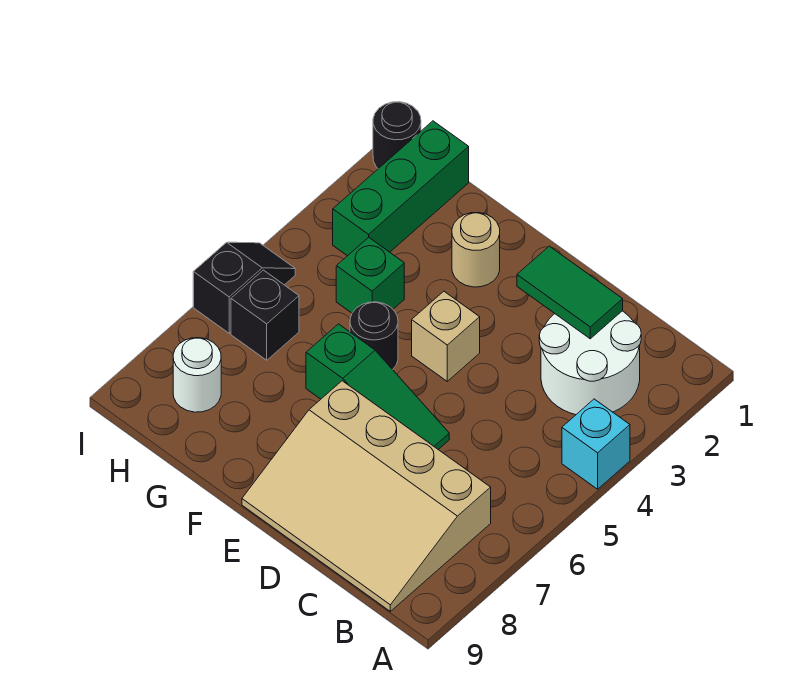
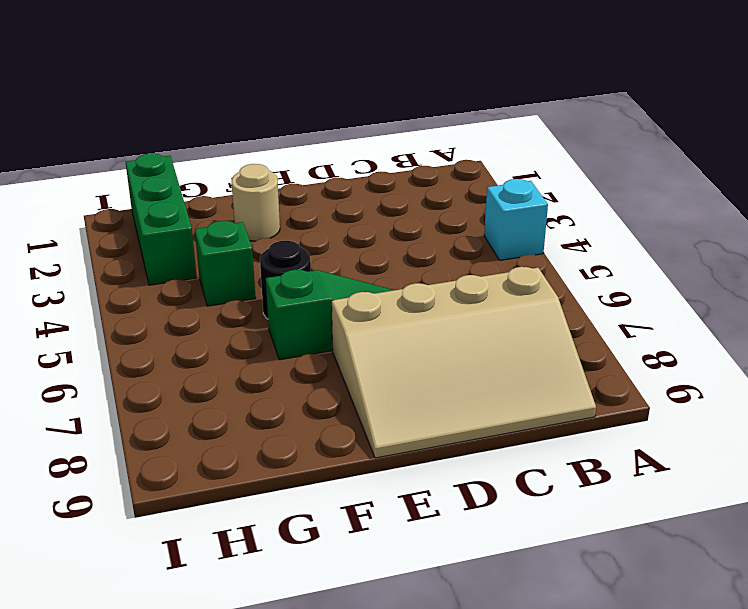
none -> white round brick B2:C3 level 1
none -> tan brick E4 level 1
none -> black brick H6 level 1

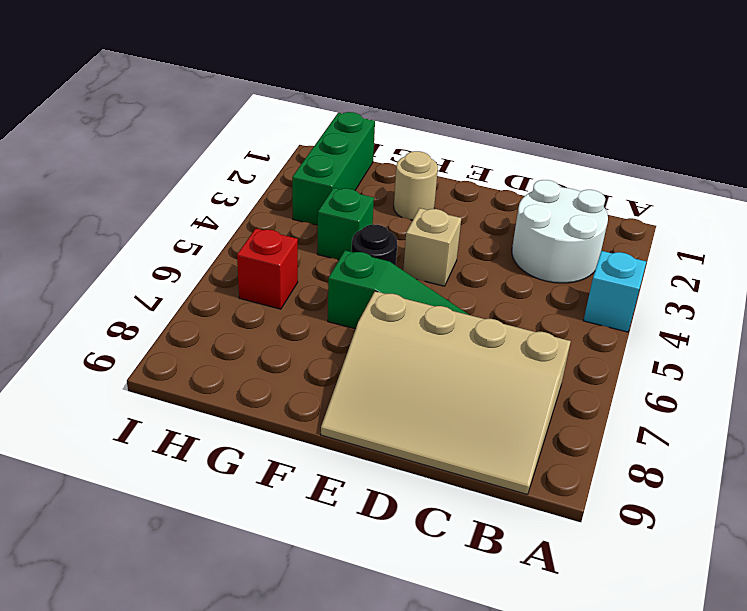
red brick H6 level 1 -> black brick H6 level 1
none -> white round brick H8 level 1
none -> black round brick I1 level 1
none -> black slope I5:I6 level 1 top 6

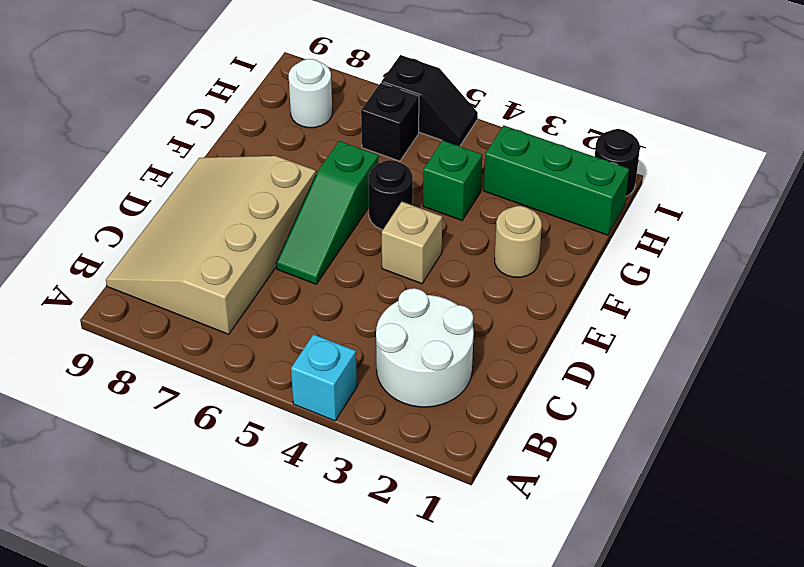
none -> green tile C2:D2 level 2

